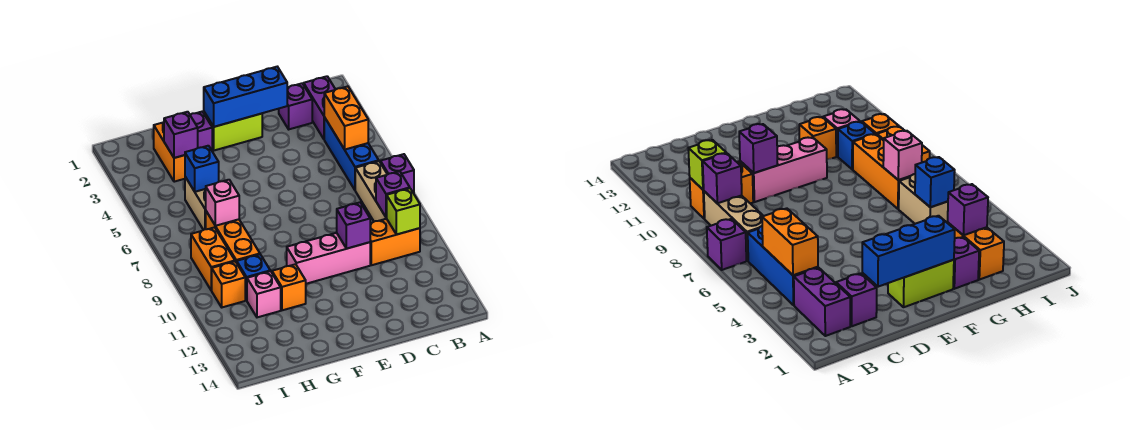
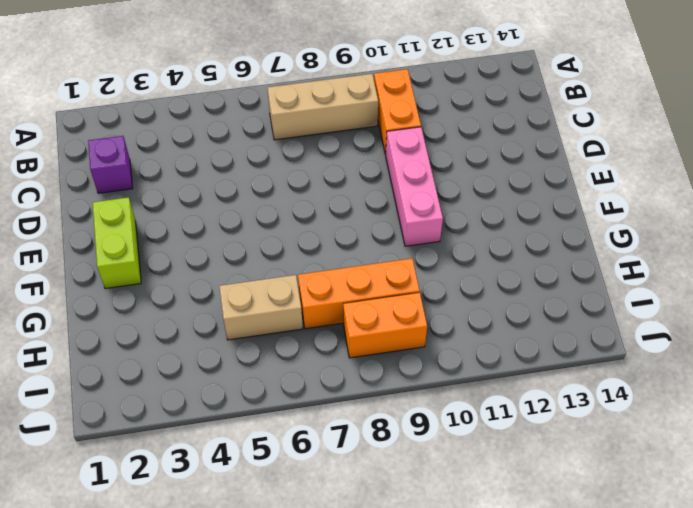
none -> purple brick A7 level 1
none -> purple brick B2:B3 level 1
none -> blue brick B4:B6 level 1

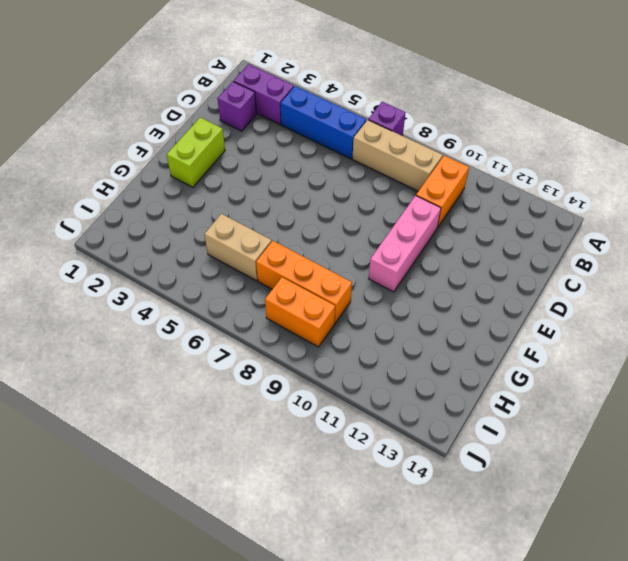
none -> purple brick G2 level 1
none -> orange brick G11 level 1
none -> orange brick H2:H3 level 1

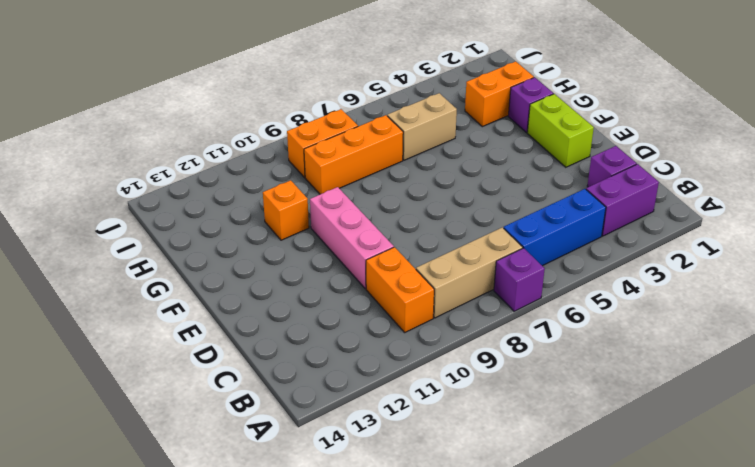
none -> blue brick H10 level 1
none -> pink brick H11 level 1
none -> orange brick I10 level 1

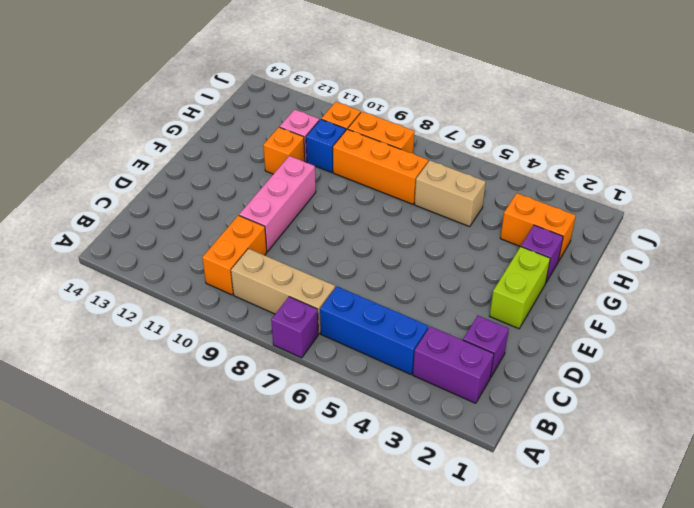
none -> orange brick B4:B5 level 2
none -> purple brick B9 level 2
none -> lime brick B10 level 2

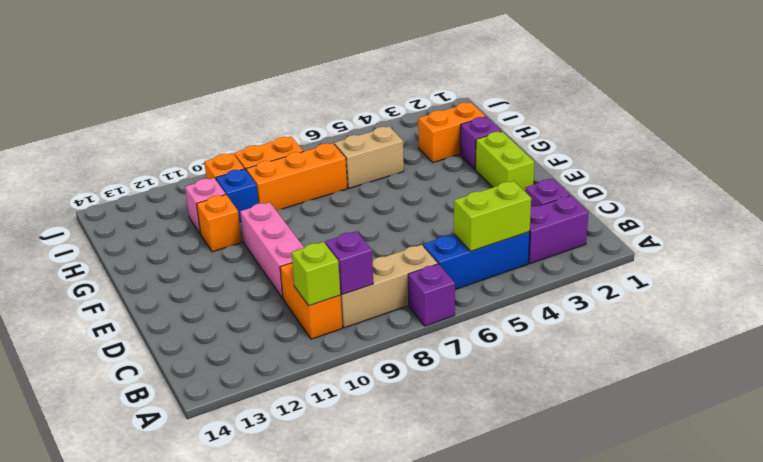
lime brick B4:B5 level 2 -> orange brick B4:B5 level 2
none -> blue brick D2:F2 level 2
none -> purple brick D10 level 2
none -> purple brick H3 level 2

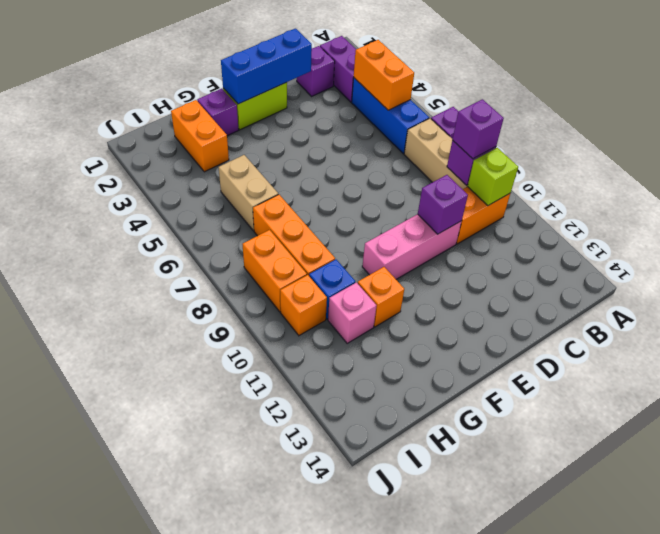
purple brick B9 level 3 -> purple brick H3 level 2
none -> blue brick H5 level 2
none -> pink brick H7 level 2

